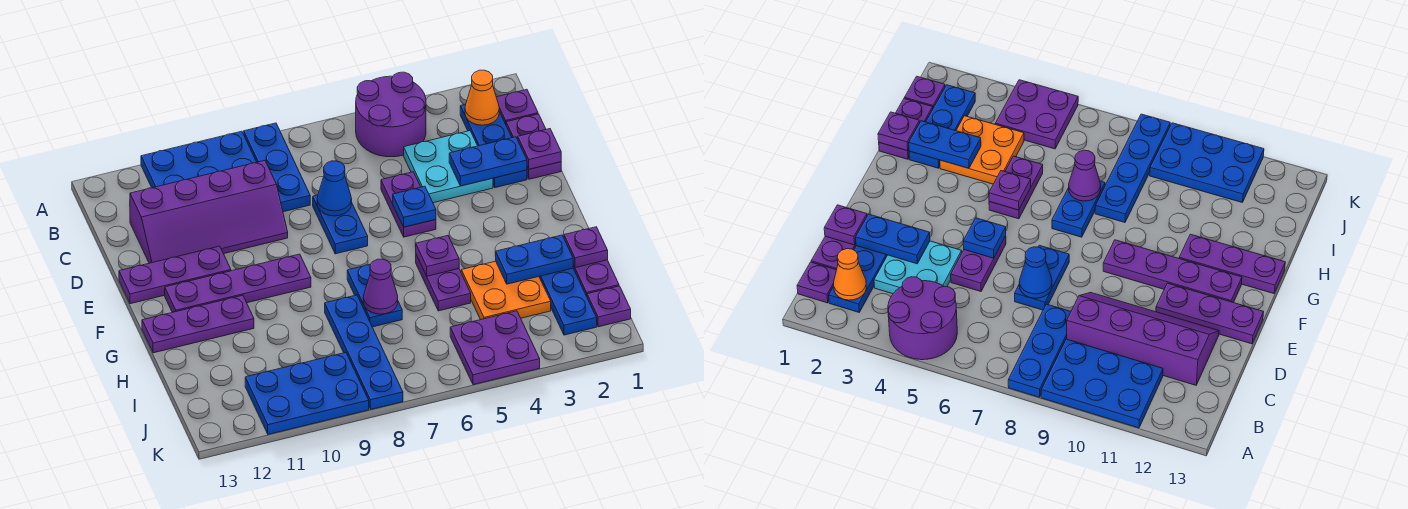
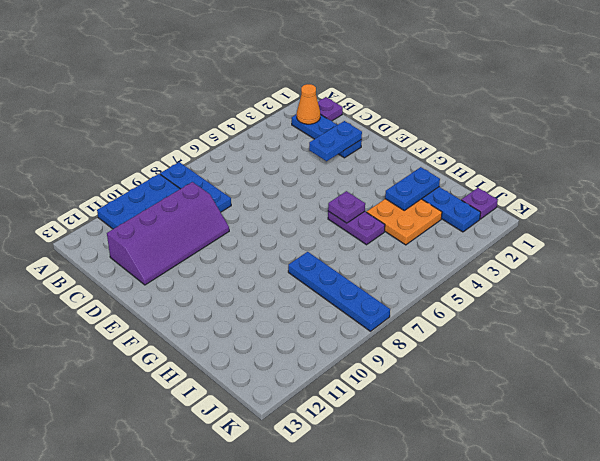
none -> purple round brick A4:B5 level 1
none -> purple plate C1:D1 level 1
none -> cyan plate C3:D4 level 1
none -> purple plate D5:E5 level 1

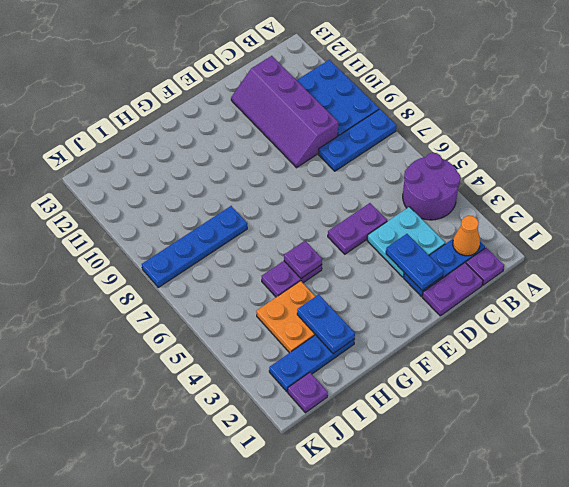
none -> blue plate D7:E7 level 1
none -> purple plate E11:E13 level 1
none -> purple plate F9:F12 level 1
none -> blue plate G7:H7 level 1

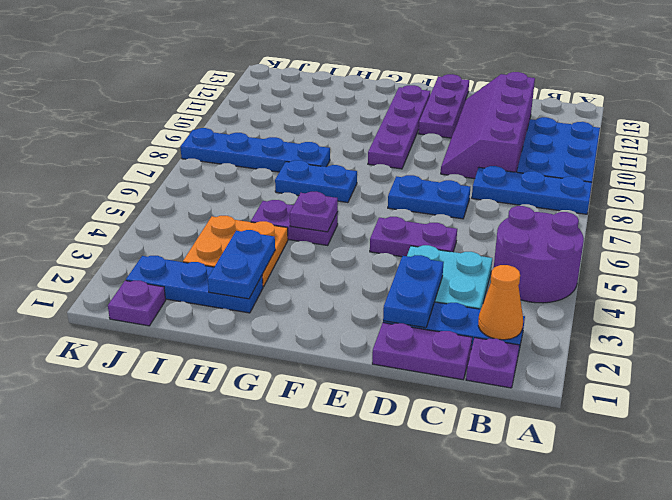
none -> purple plate G11:G13 level 1
none -> purple plate H1:I1 level 1
none -> purple plate J4:K5 level 1
none -> blue plate J9:K11 level 1

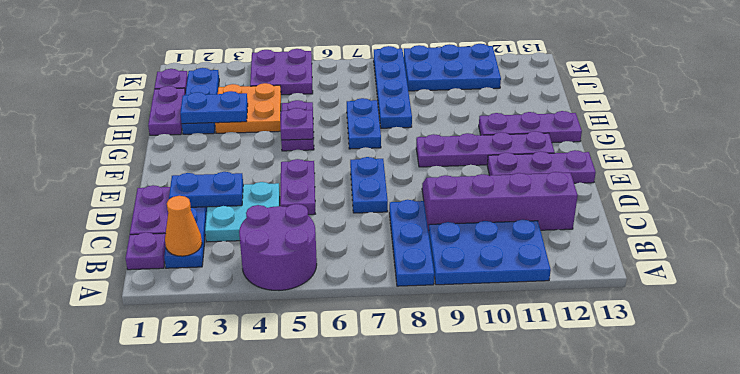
none -> purple plate D1 level 2
none -> blue cone D7 level 2
none -> blue plate E5 level 2
none -> purple plate H1 level 2

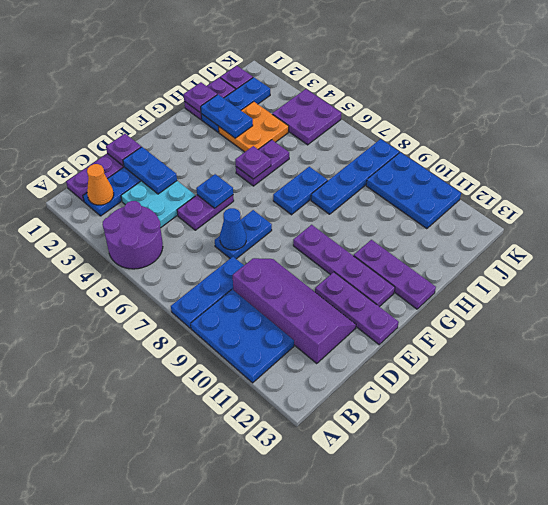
none -> purple cone H7 level 2

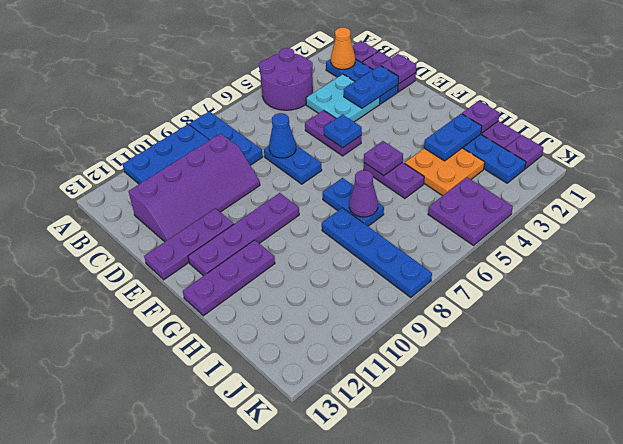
none -> blue plate J9:K11 level 1

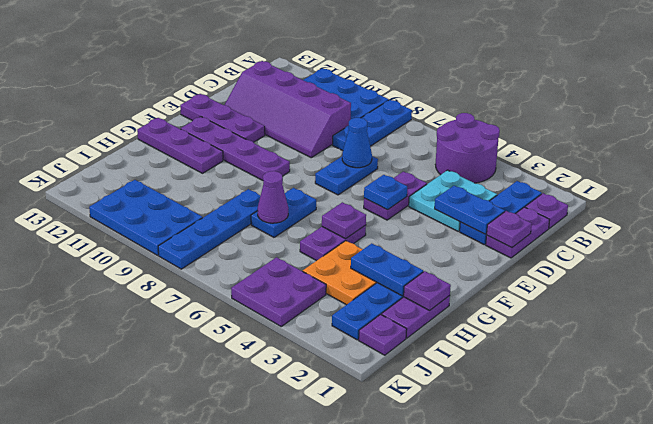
none -> orange cone B2 level 2

